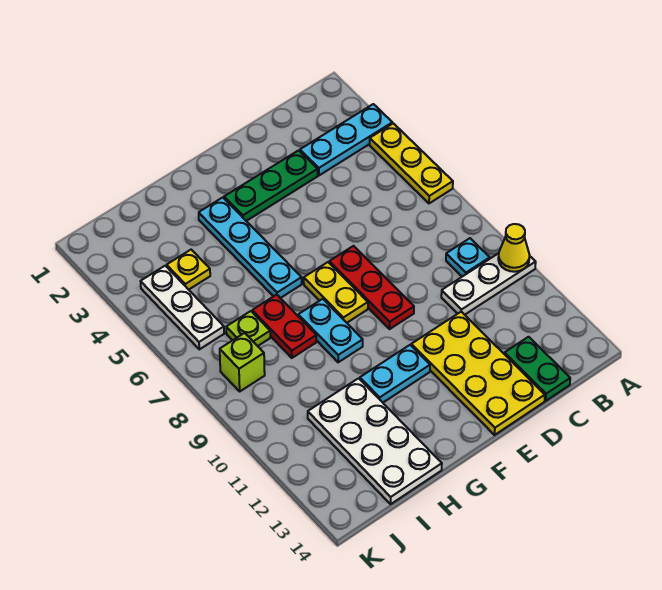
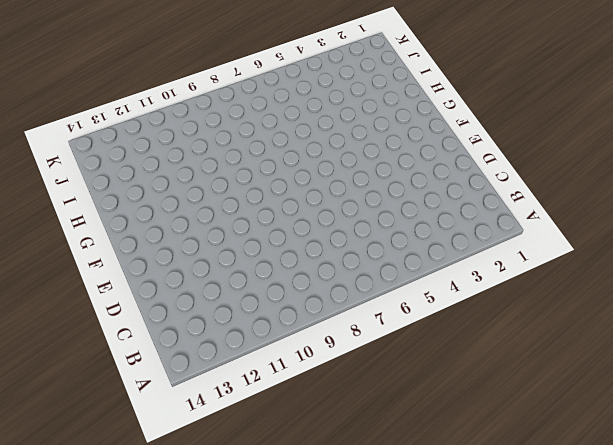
none -> cyan plate A3:C3 level 1
none -> yellow plate A4:A6 level 1
none -> white plate A10:C10 level 1

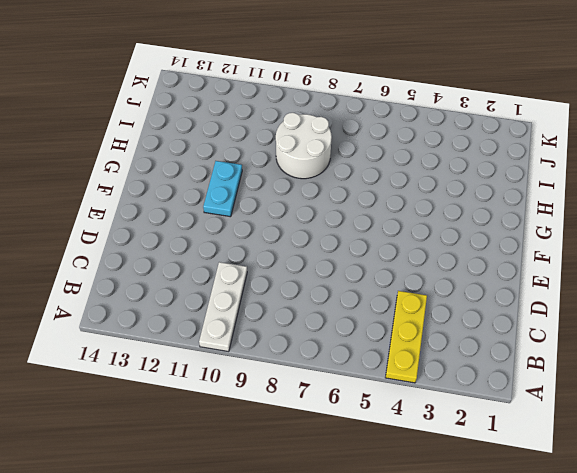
yellow plate A4:C4 level 1 -> yellow plate A4:A6 level 1
white round brick H8:I9 level 1 -> red plate H7:H8 level 1
none -> cyan plate A3:C3 level 1
none -> cyan plate B9 level 1
none -> green plate C13:C14 level 1

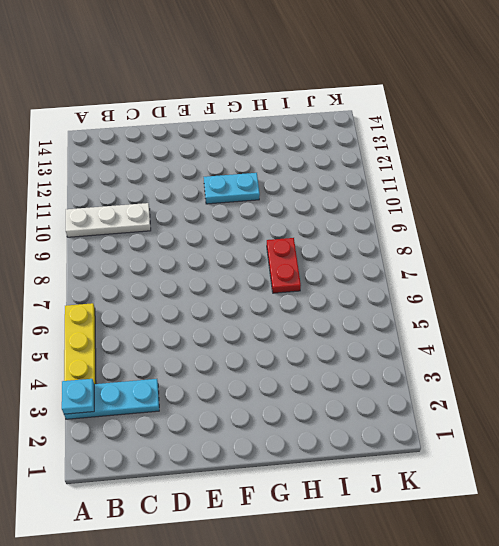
cyan plate A3 level 2 -> cyan plate B9 level 1
none -> green plate C13:C14 level 1
none -> green plate D3:F3 level 1
none -> yellow plate D11:E14 level 1

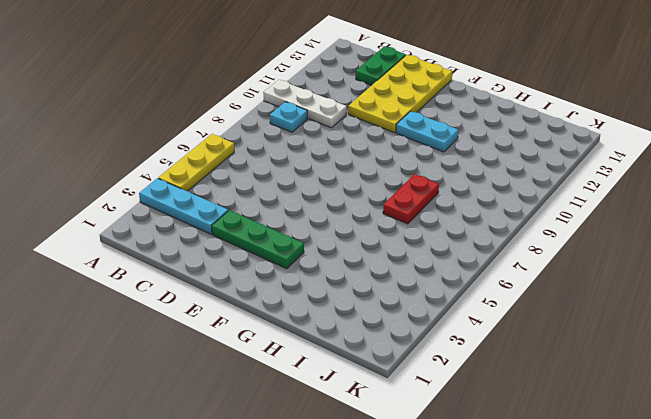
none -> red plate E7:E9 level 1
none -> yellow plate F7:F8 level 1
none -> cyan plate G3:G6 level 1

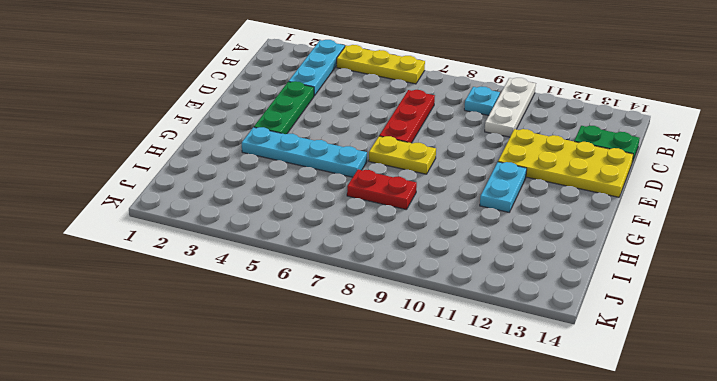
red plate C7:E7 level 1 -> red plate E7:E9 level 1
none -> cyan plate G8:G9 level 1
none -> white plate H11:I14 level 1
none -> yellow plate I4 level 1

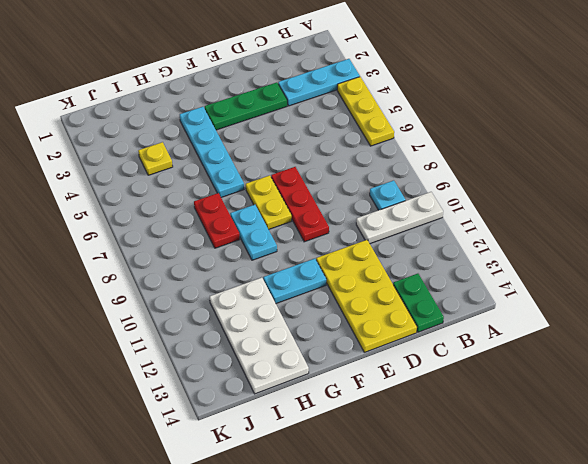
none -> lime plate I7 level 1
none -> white plate J4:J6 level 1
none -> lime brick J8 level 1

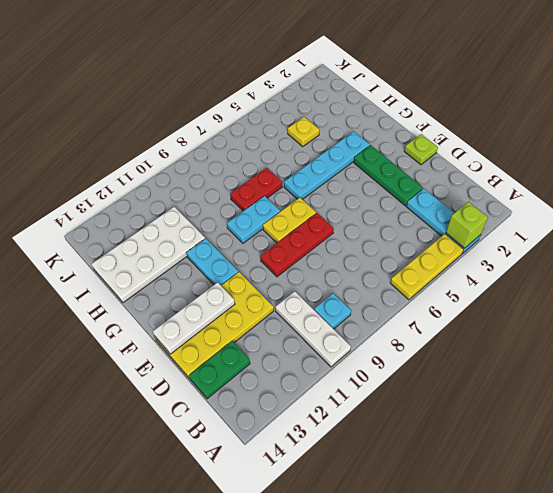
lime brick A3 level 2 -> lime brick J8 level 1
lime plate E1 level 1 -> lime plate I7 level 1
white plate E12:E14 level 2 -> white plate J4:J6 level 1
none -> yellow cone A10 level 2

